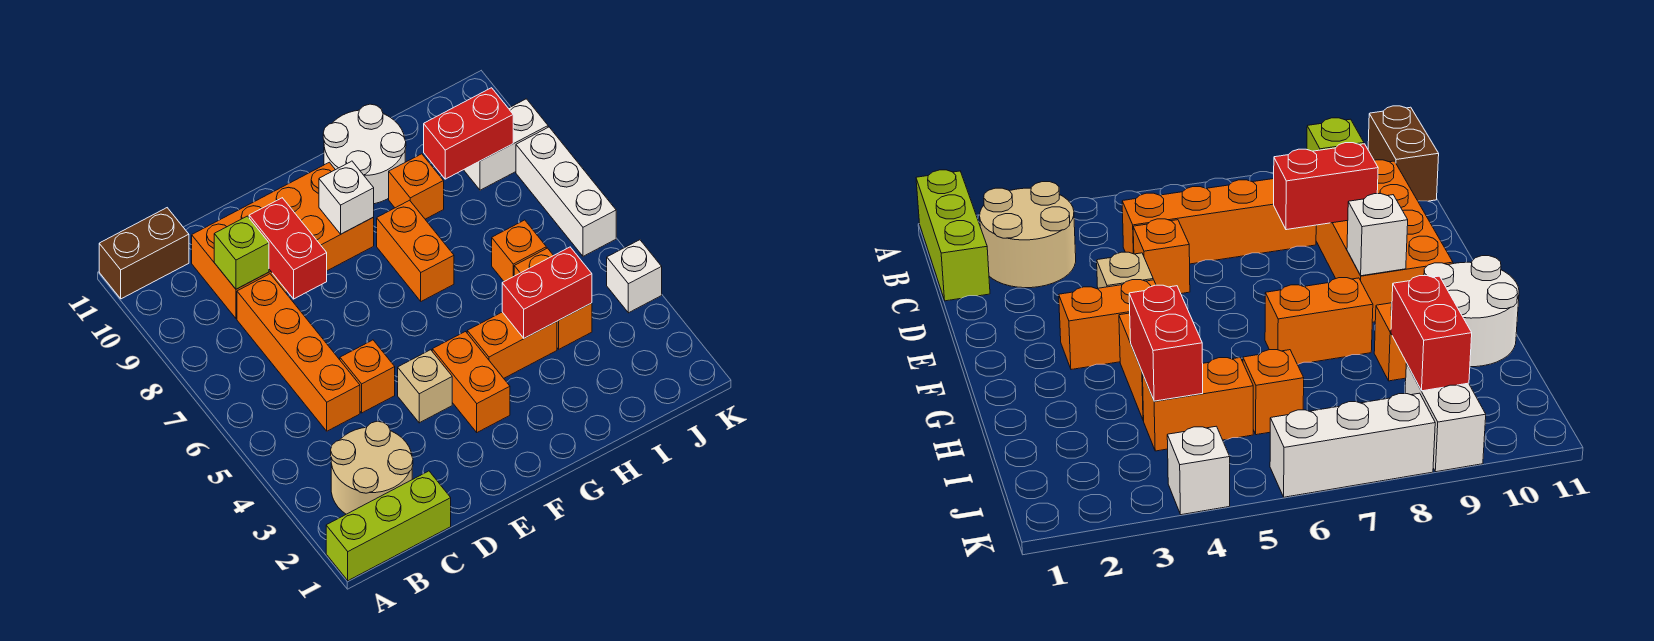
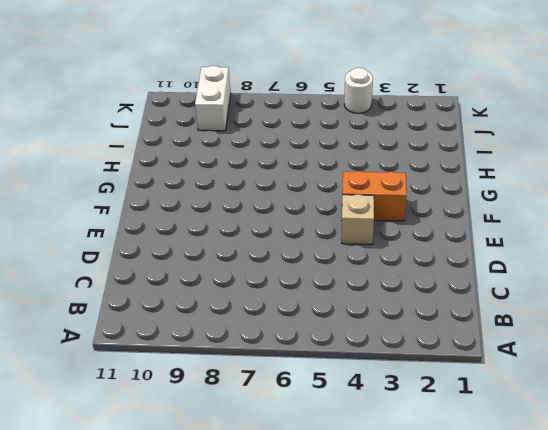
white round brick K4 level 1 -> white brick K4 level 1
none -> lime brick A1:C1 level 1
none -> brown brick A11:B11 level 1
none -> tan round brick B2:C3 level 1

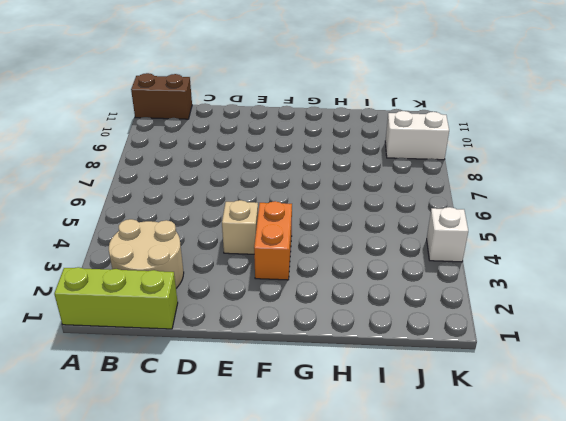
none -> orange brick C5:C8 level 1
none -> orange brick C9:F10 level 1
none -> orange brick D5 level 1

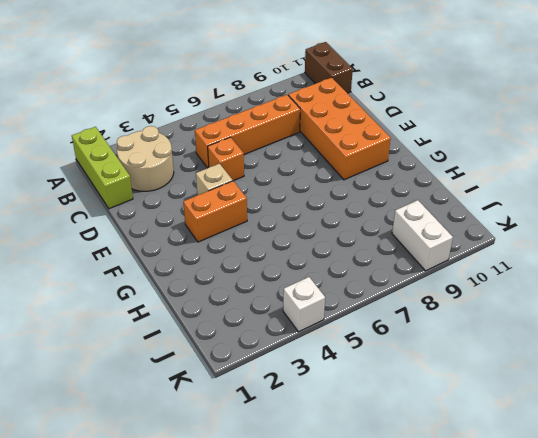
none -> orange brick G4:H4 level 1
none -> orange brick G7:G8 level 1
none -> white round brick G10:H11 level 1

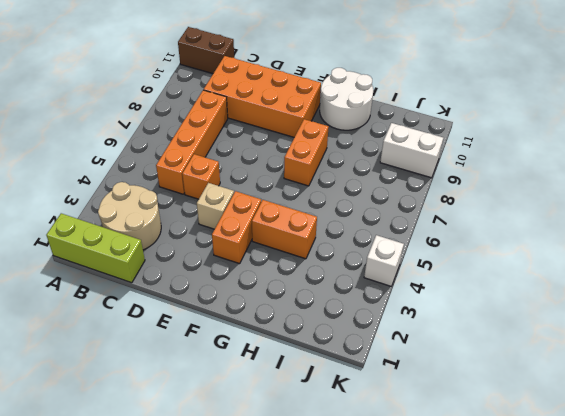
none -> orange brick H9 level 1
none -> orange brick I4:I5 level 1
none -> orange brick I6 level 1

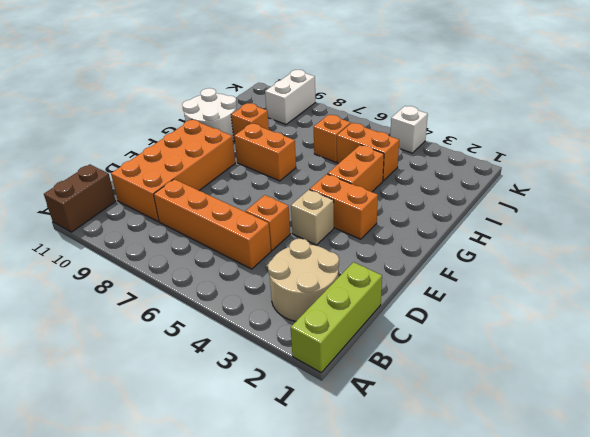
none -> white brick K6:K8 level 1
none -> lime brick C9 level 2
none -> red brick D8:D9 level 2

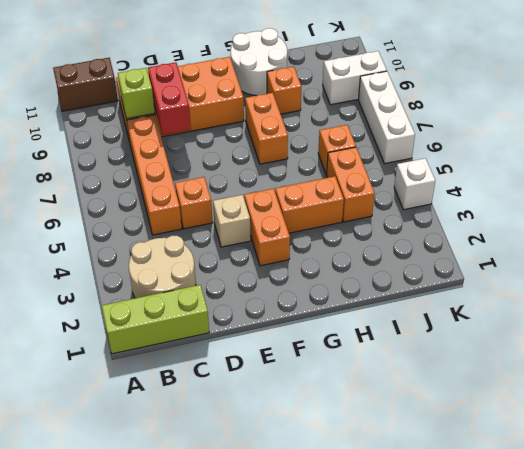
none -> white brick F9 level 2
none -> red brick H4:I4 level 2
none -> red brick I9:J9 level 2

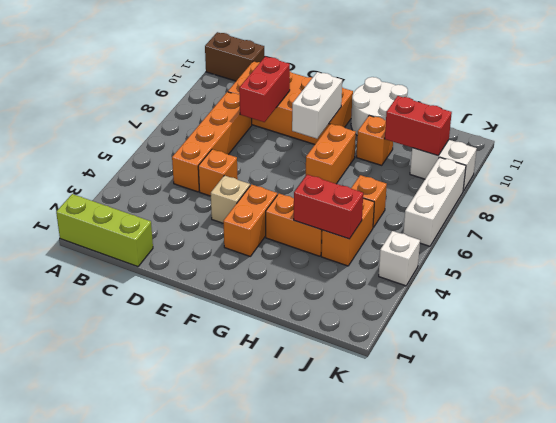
white brick F8:F9 level 2 -> white brick F9 level 2
none -> tan round brick B2:C3 level 1
none -> lime brick C9 level 2

